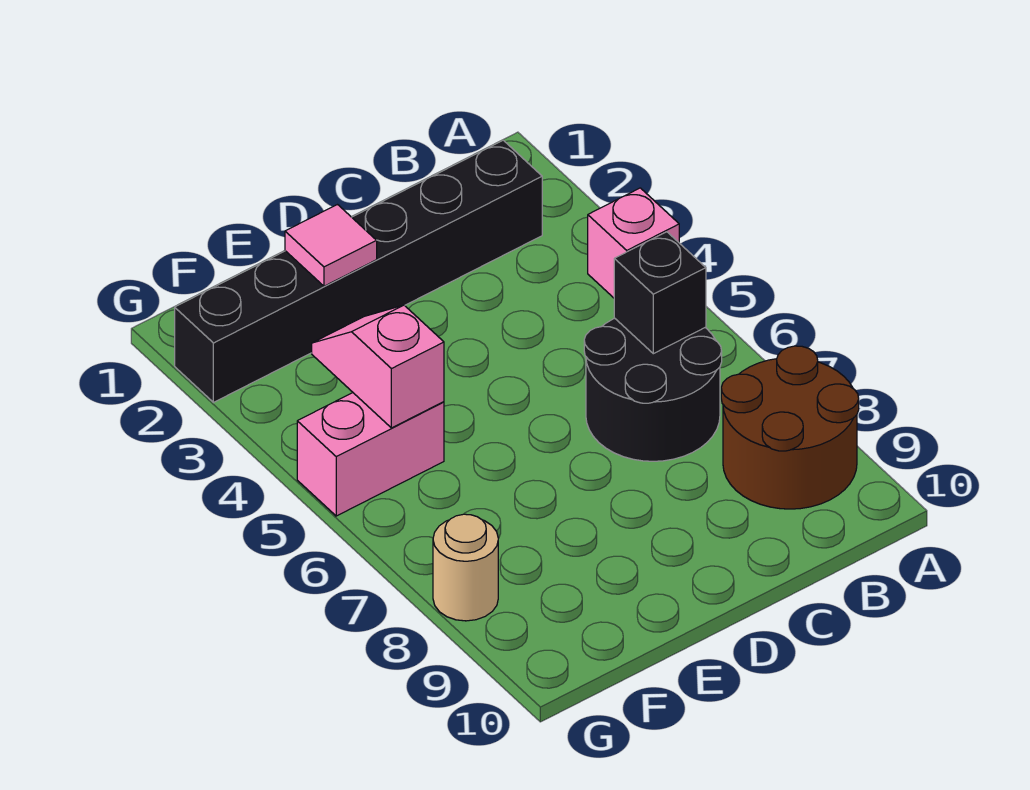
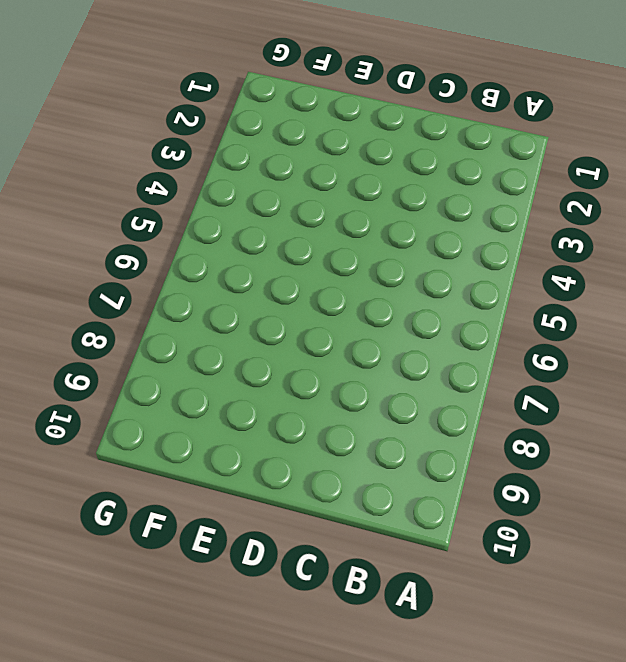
none -> pink brick A4 level 1
none -> brown round brick A8:B9 level 1

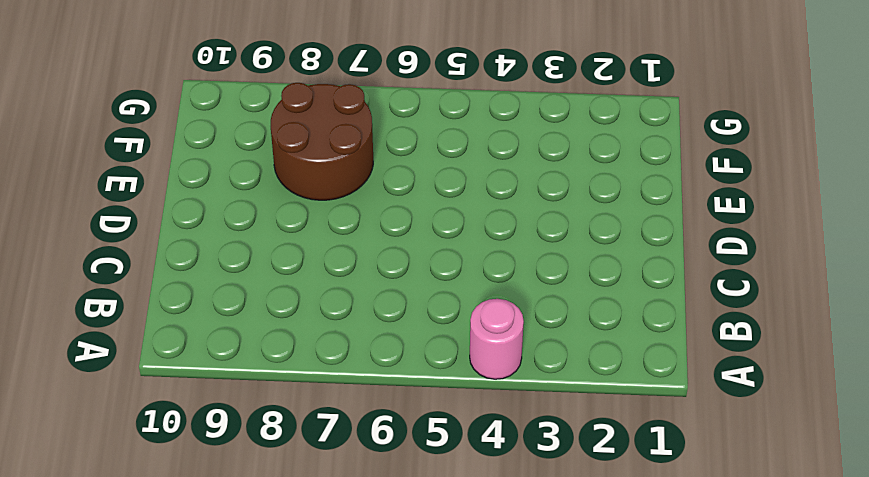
pink round brick A4 level 1 -> pink brick A4 level 1
brown round brick E7:F8 level 1 -> brown round brick A8:B9 level 1
none -> black brick B2:G2 level 1
none -> black round brick B6:C7 level 1

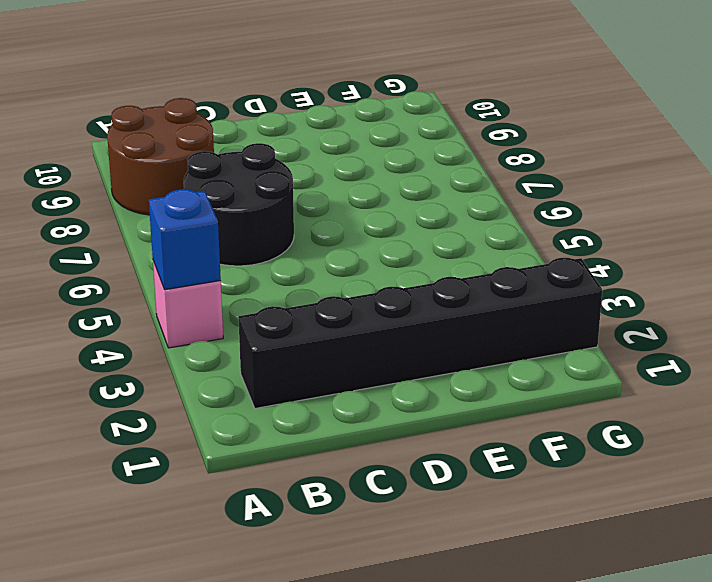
blue brick A4 level 2 -> none
none -> pink brick F5:G5 level 1
none -> tan round brick G8 level 1

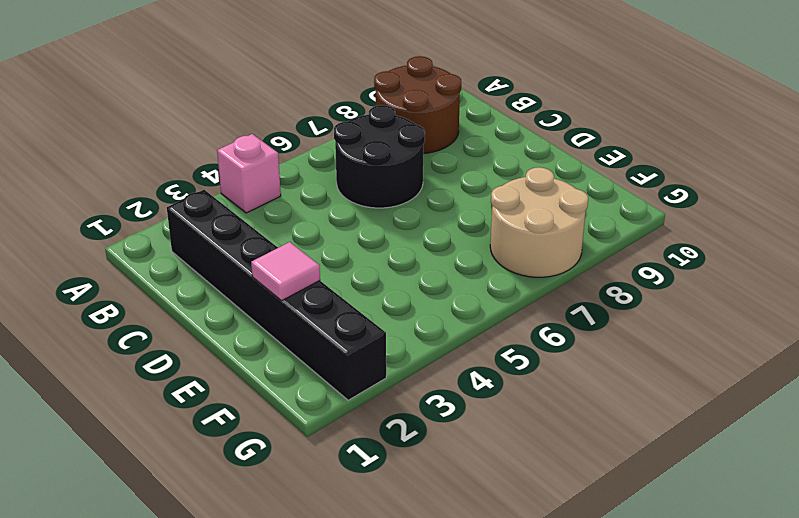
tan round brick F7:G8 level 1 -> tan round brick G8 level 1
none -> pink brick F5:G5 level 1
none -> black brick B6 level 2

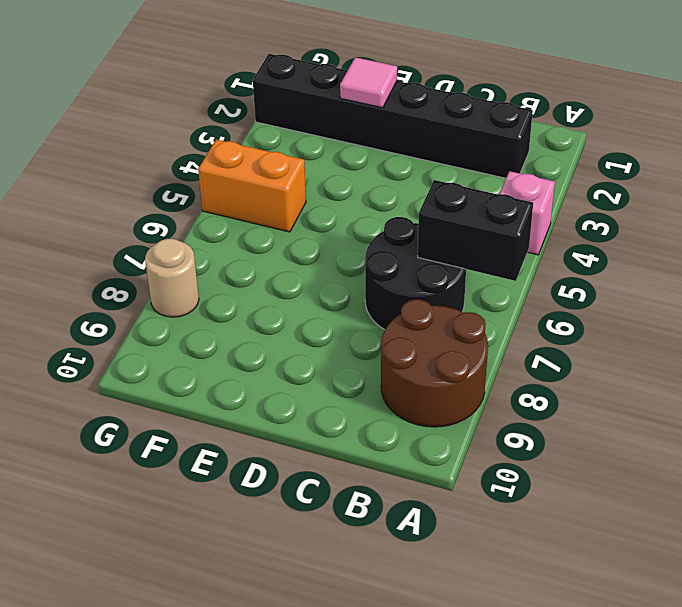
black brick A6:B6 level 2 -> black brick B6 level 2
orange brick F5:G5 level 1 -> pink brick F5:G5 level 1
none -> pink slope F4:F5 level 2 top 5

